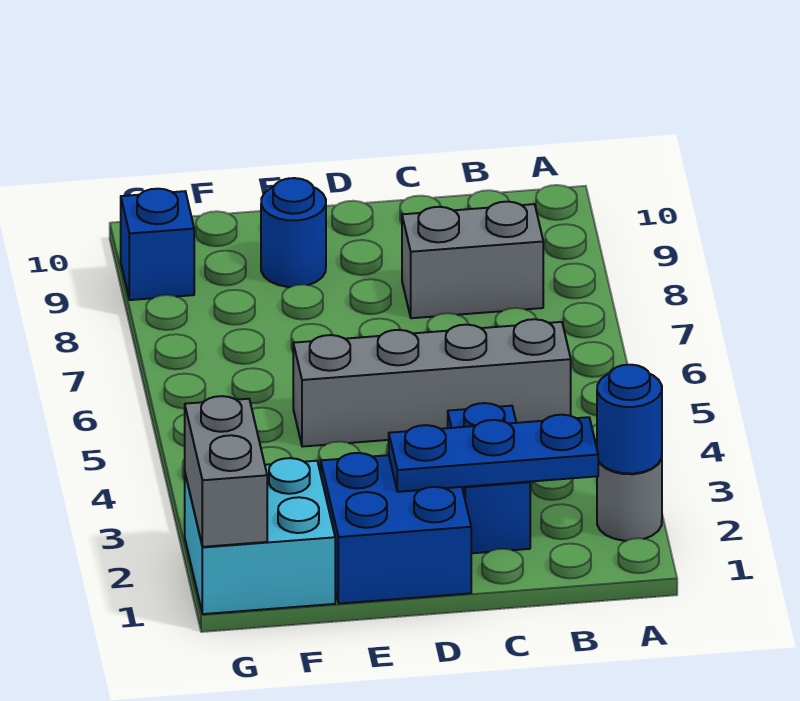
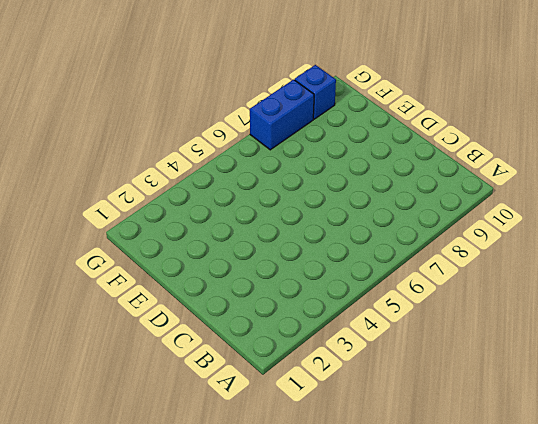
blue brick G7:G8 level 1 -> blue brick C2:C3 level 1
none -> grey round brick A2 level 1
none -> grey brick B5:E5 level 1

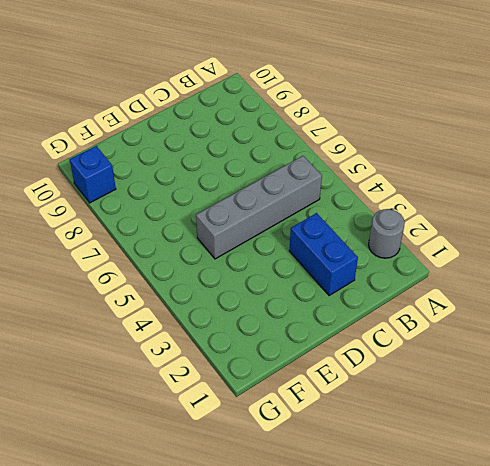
none -> grey brick B8:C8 level 1
none -> blue brick D1:E2 level 1

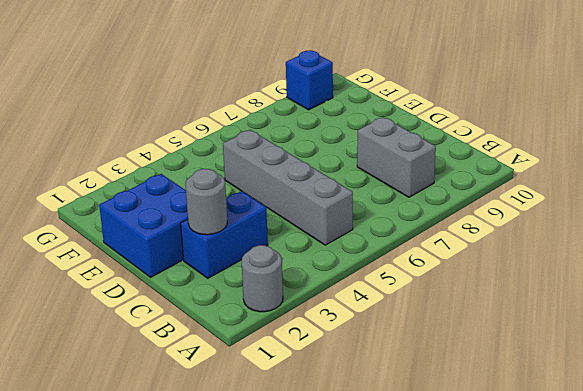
grey round brick C2 level 2 -> blue plate B2:D2 level 2
none -> blue round brick E9 level 1
none -> cyan brick F1:G2 level 1

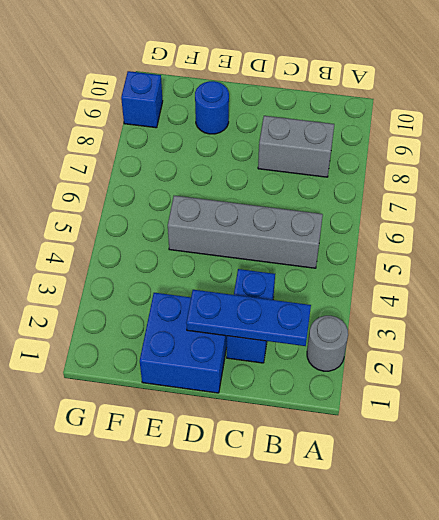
none -> cyan brick F1:G2 level 1
none -> blue round brick A2 level 2

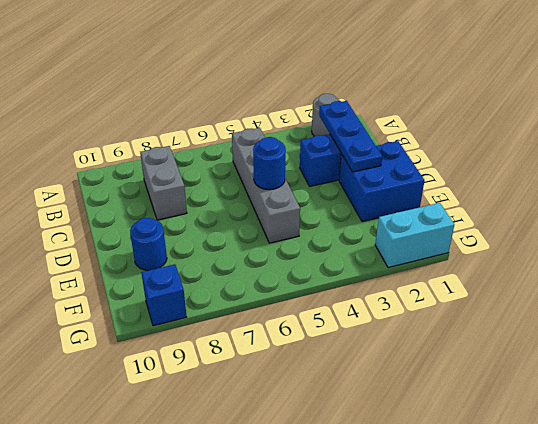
blue round brick D5 level 2 -> blue round brick A2 level 2
cyan brick G1:G2 level 1 -> cyan brick F1:G2 level 1
none -> grey brick G1:G2 level 2

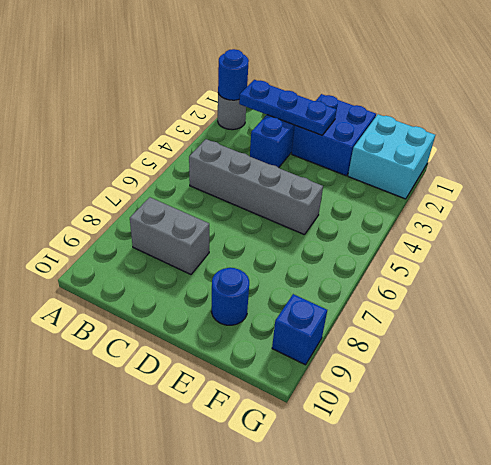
none -> grey brick G1:G2 level 2

